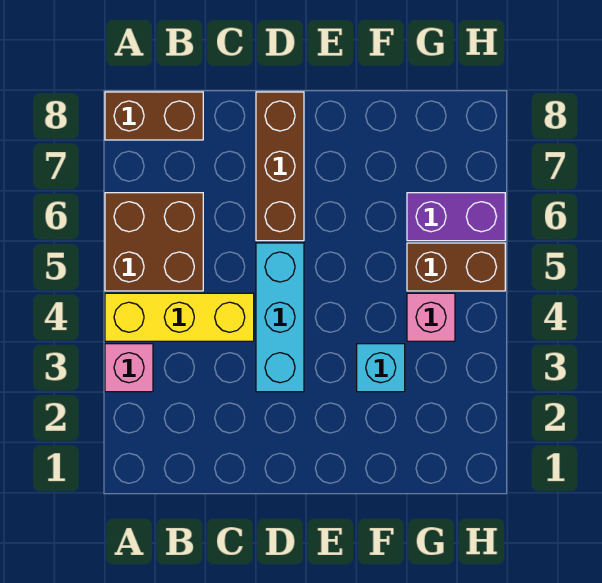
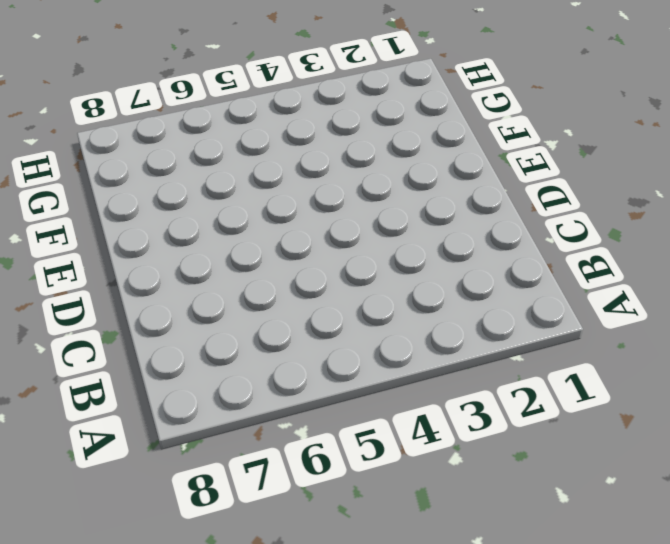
none -> pink brick A3 level 1
none -> yellow brick A4:C4 level 1

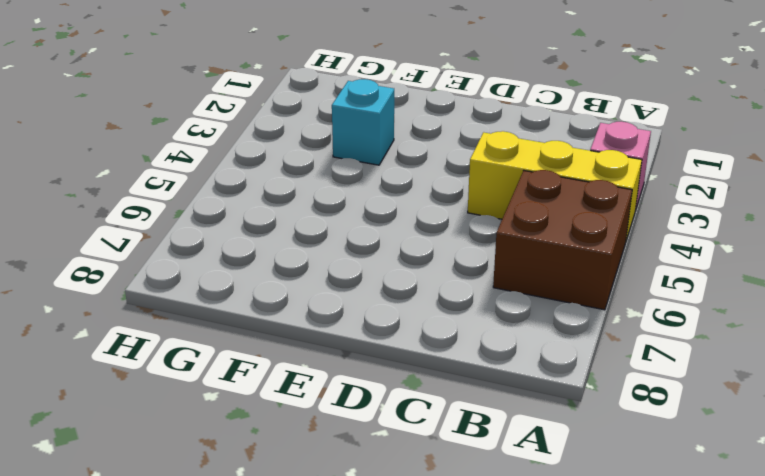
none -> brown brick A8:B8 level 1
none -> cyan brick D3:D5 level 1

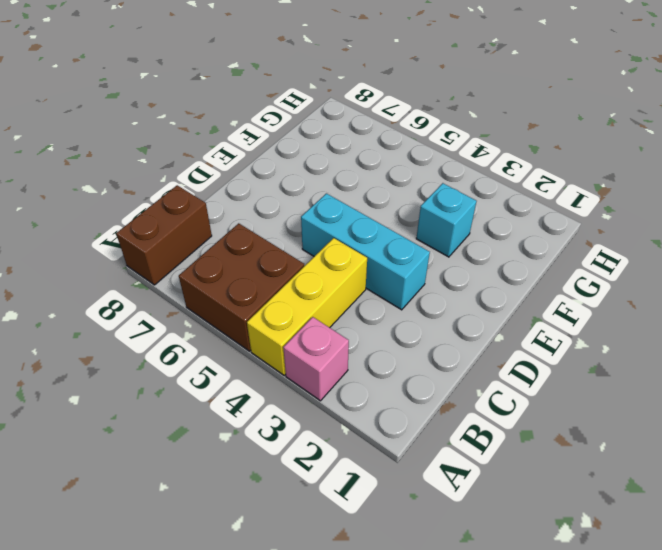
none -> brown brick D6:D8 level 1
none -> pink brick G4 level 1

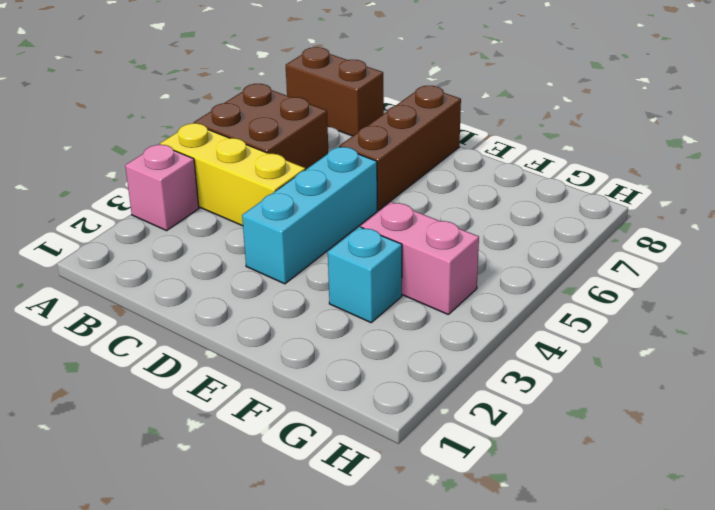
pink brick F4:G4 level 1 -> pink brick G4 level 1
none -> brown brick G5:H5 level 1
none -> purple brick G6:H6 level 1

